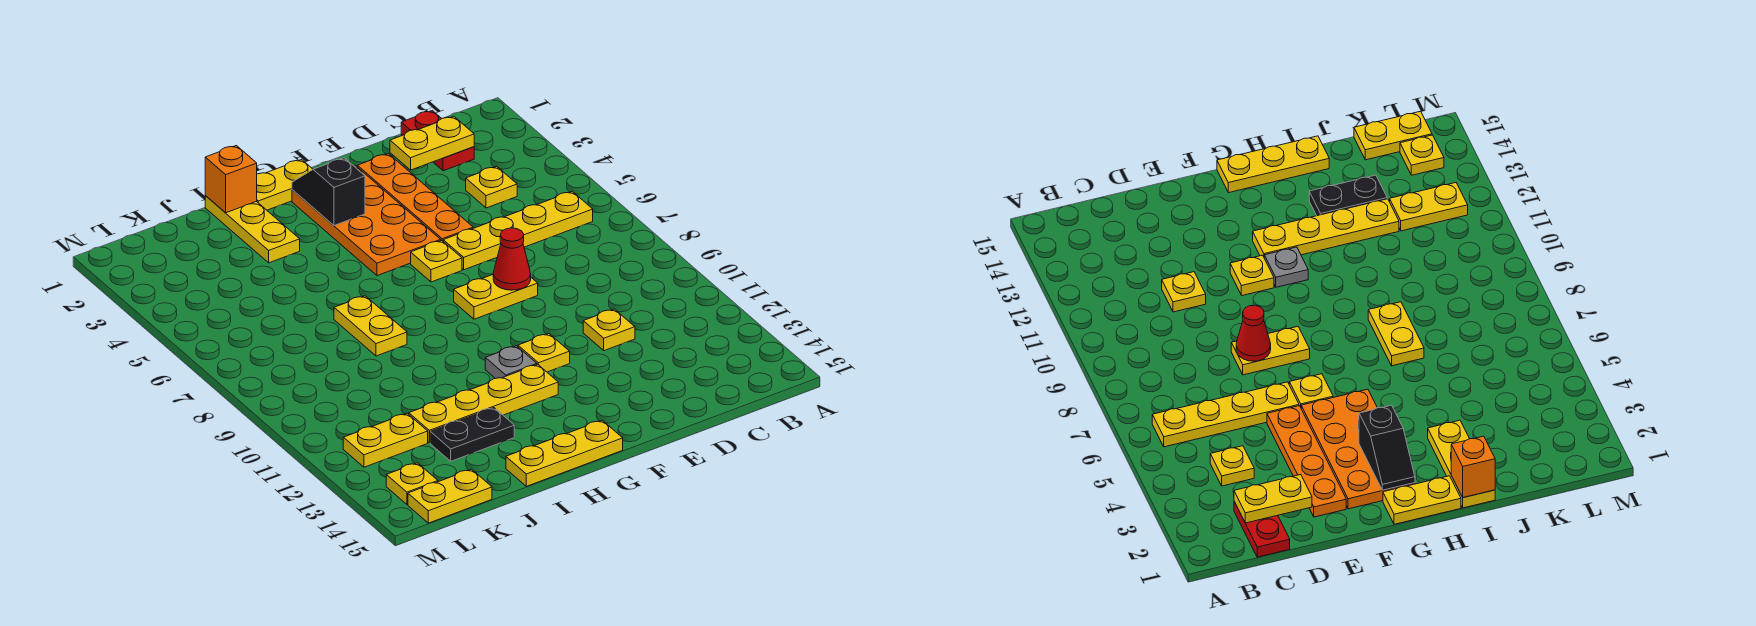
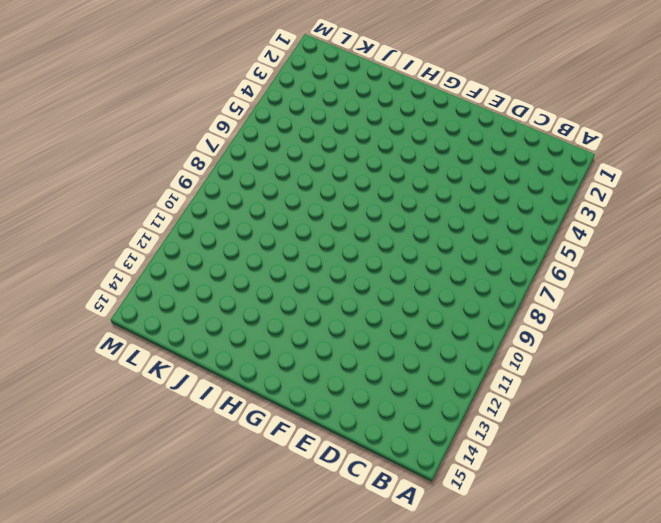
none -> yellow plate B6:E6 level 1
none -> red plate C1:C2 level 1
none -> yellow plate C4 level 1

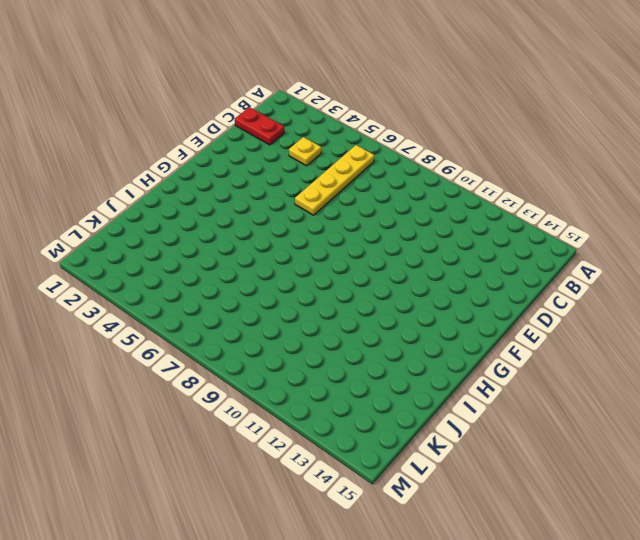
none -> yellow plate D11 level 1
none -> orange plate E2:E5 level 1
none -> yellow plate E8:F8 level 1

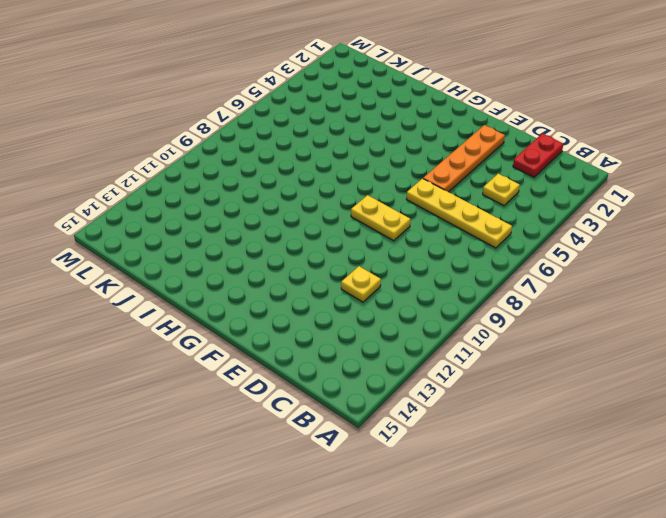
none -> orange plate F2:G5 level 1
none -> yellow plate F6 level 1
none -> yellow plate F11 level 1

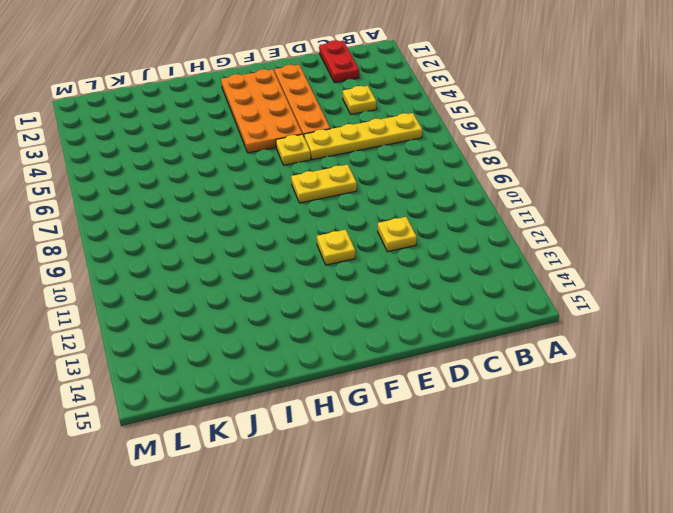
none -> yellow plate G1:H1 level 1
none -> grey plate G11 level 1
none -> yellow plate G12:J12 level 1

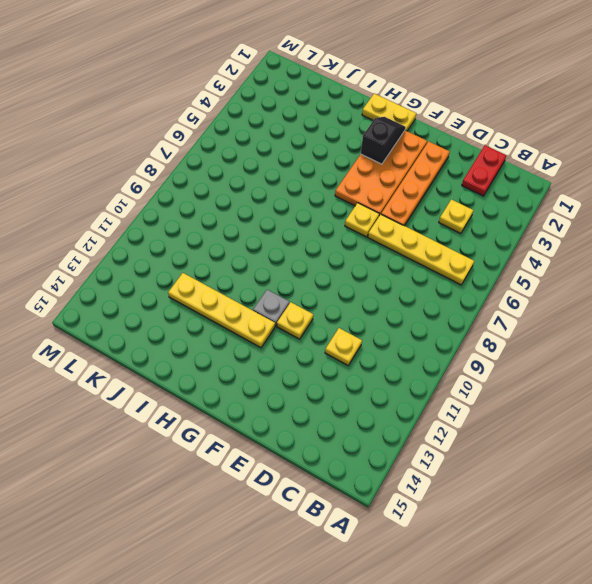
none -> yellow plate E8:F8 level 1
none -> yellow plate G15:I15 level 1
none -> yellow plate I1:I3 level 1

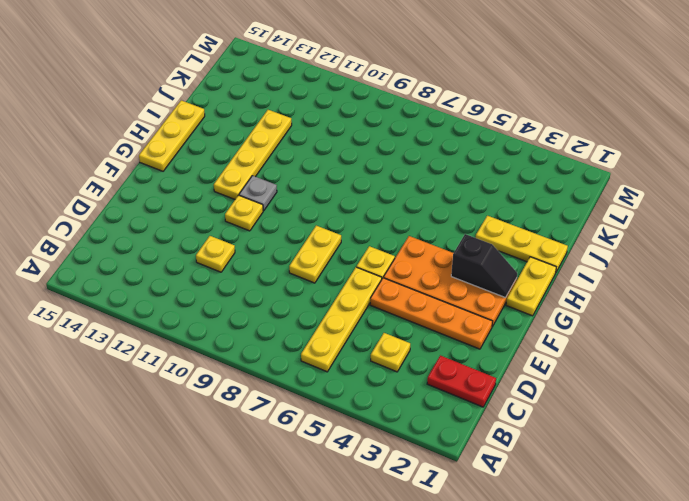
none -> yellow plate I7:I8 level 1
none -> black plate I13:J13 level 1
none -> yellow plate K12:L12 level 1

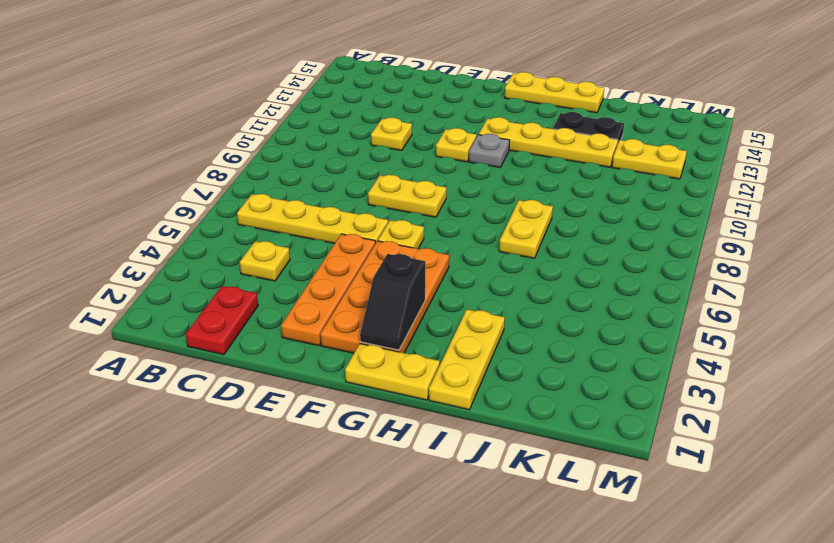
none -> yellow plate K15:L15 level 1
none -> yellow plate L14 level 1
none -> yellow plate C2:D2 level 2

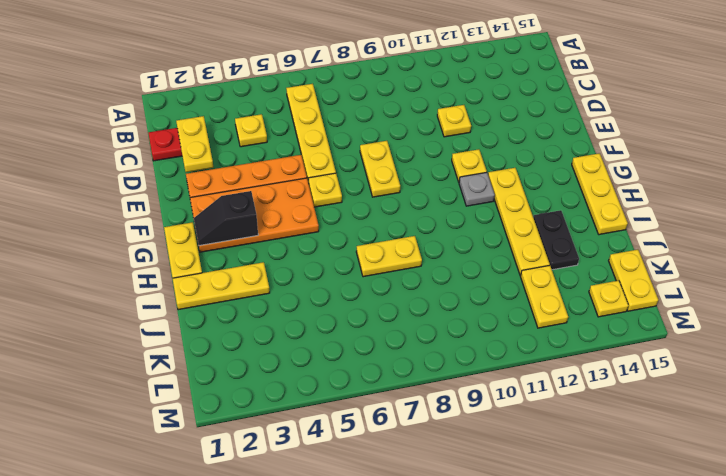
none -> red cone E8 level 2
none -> orange brick I1 level 2

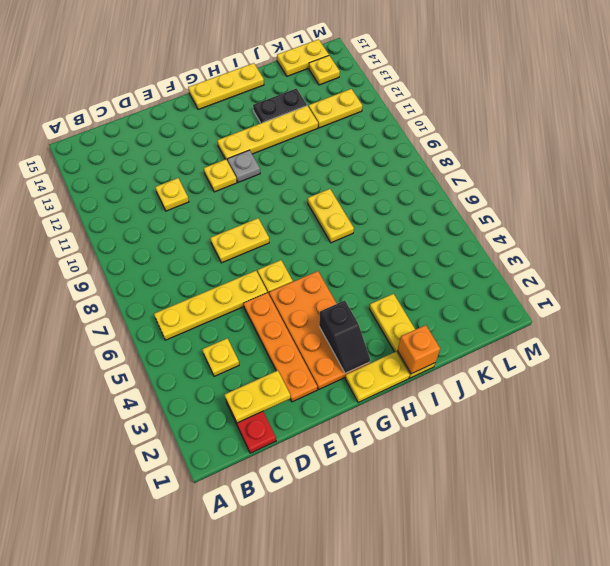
none -> red cone E8 level 2

